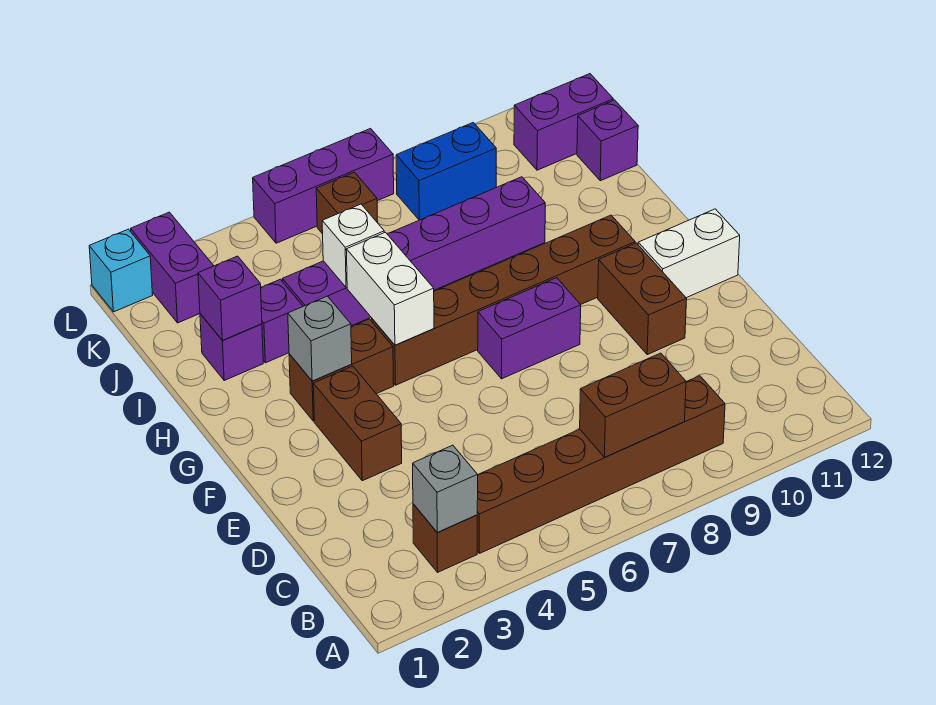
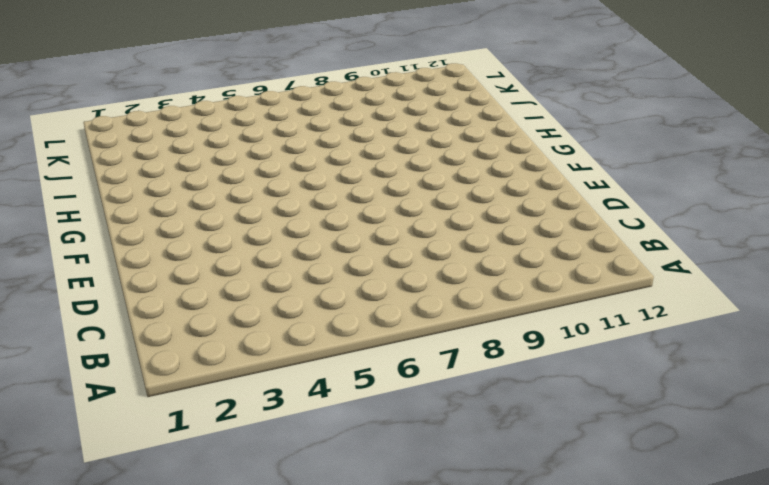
none -> brown brick B3 level 1
none -> brown brick B4:B9 level 1
none -> brown brick E3:F3 level 1

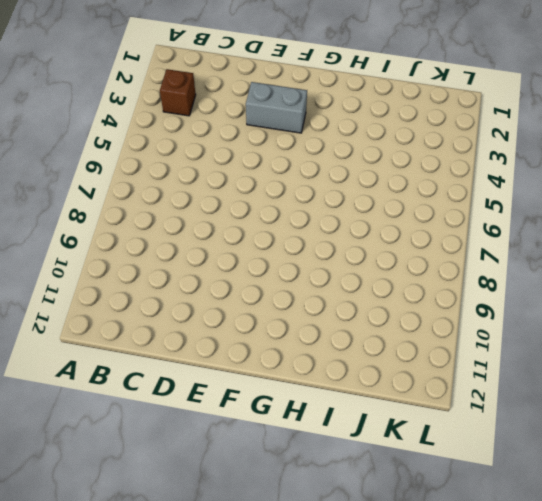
grey brick E3:F3 level 1 -> brown brick E3:F3 level 1
none -> brown brick B4:B9 level 1
none -> brown brick E10:F10 level 1
none -> purple brick F7:F8 level 1

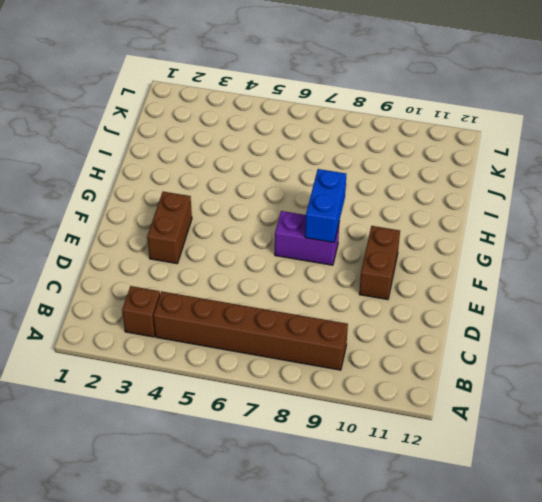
blue brick F8:G8 level 2 -> blue brick K8:K9 level 1
none -> white brick F11:F12 level 1
none -> brown brick G3:G4 level 1
none -> brown brick G5:G10 level 1

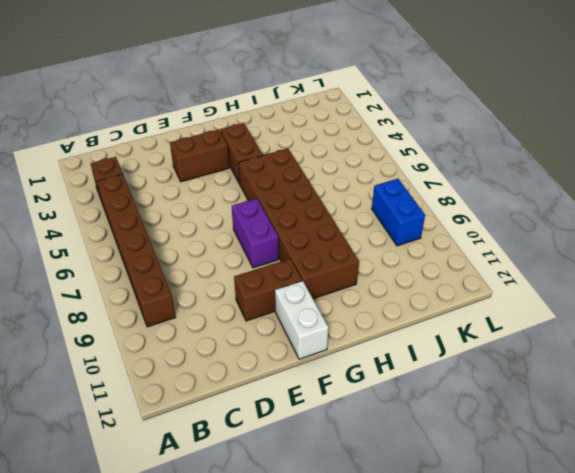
brown brick G5:H10 level 1 -> brown brick G5:G10 level 1
none -> purple brick I2 level 1
none -> purple brick I3 level 1
none -> purple brick I4:I9 level 1

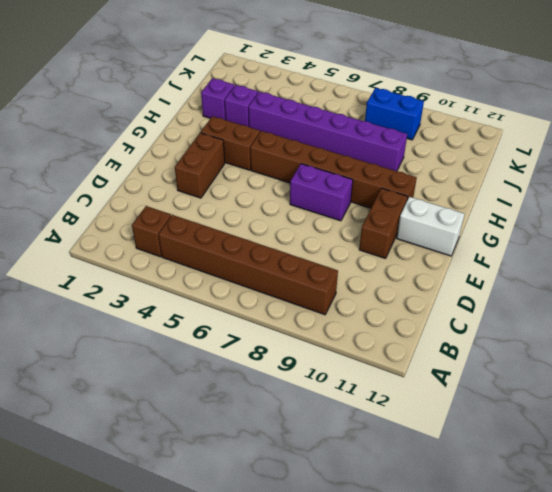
none -> purple brick J12 level 1
none -> purple brick K2:L2 level 1
none -> brown brick K6 level 1

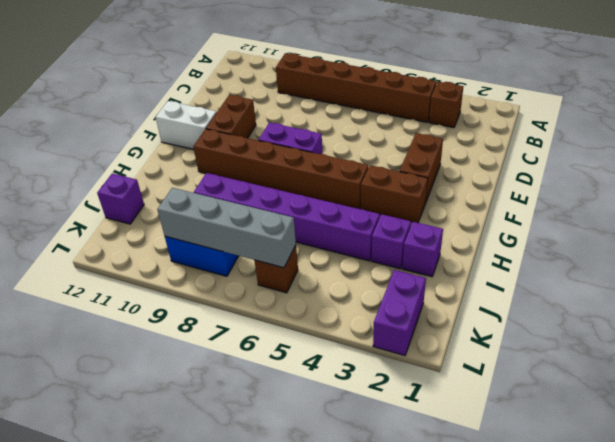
grey brick K6:K9 level 2 -> none
none -> purple brick K11:K12 level 1
none -> cyan brick L1 level 1
none -> purple brick L5:L7 level 1

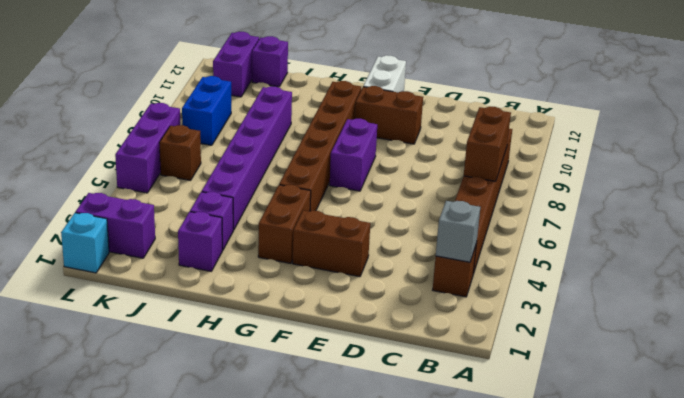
none -> grey brick G3 level 2
none -> white brick G5:H5 level 2
none -> purple brick I2 level 2

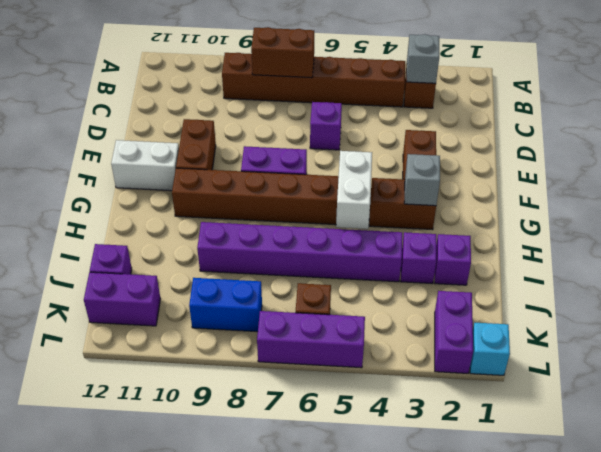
purple brick D6 level 1 -> purple brick I2 level 2
none -> white brick I5 level 2

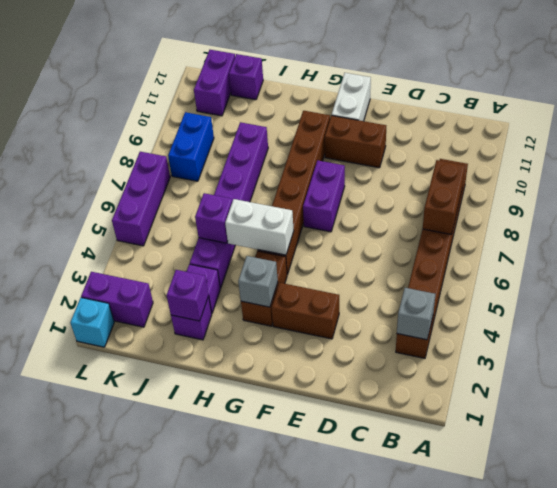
purple brick I5 level 2 -> white brick I5 level 2
none -> brown brick K6 level 1

